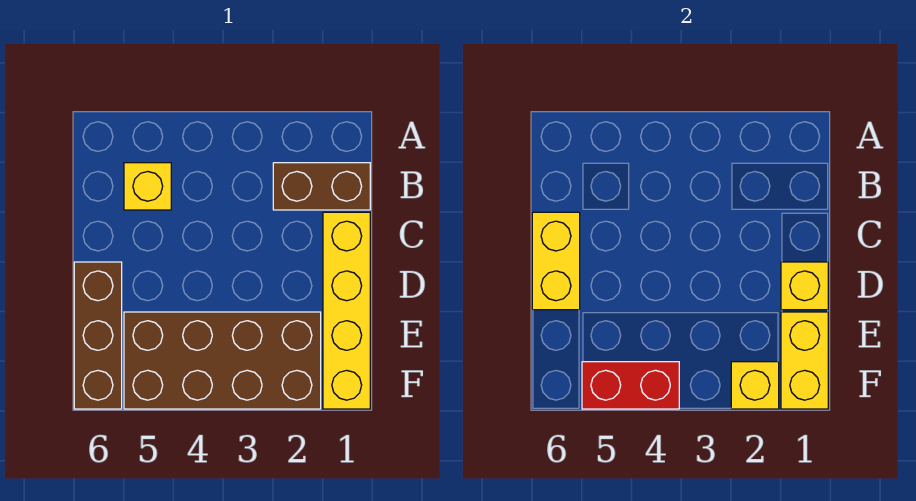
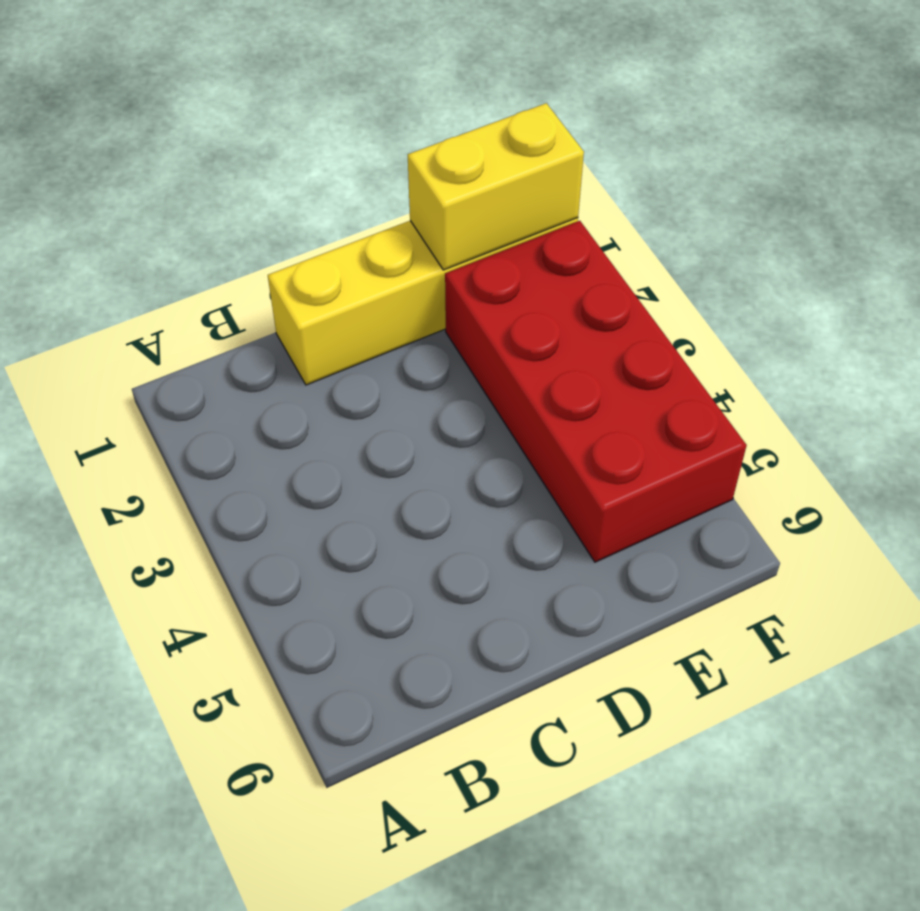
red brick E2:F5 level 1 -> brown brick E2:F5 level 1
none -> brown brick B1:B2 level 1
none -> yellow brick B5 level 1

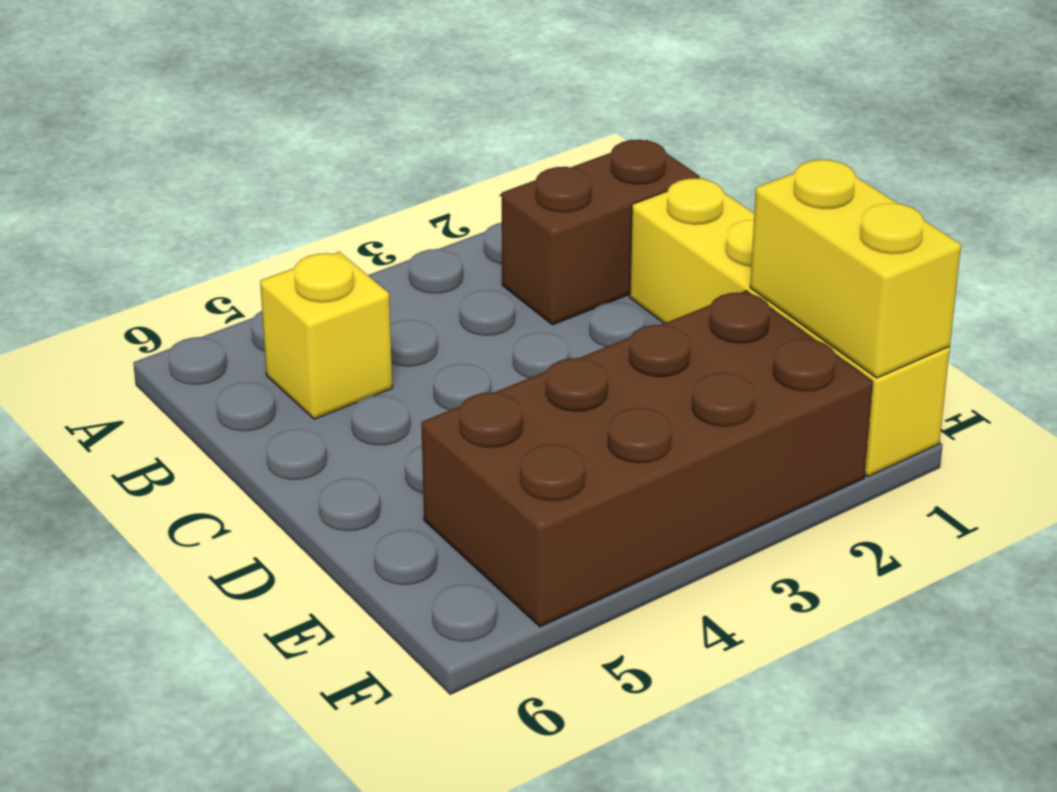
none -> brown brick D6:F6 level 1
none -> yellow brick C6:D6 level 2

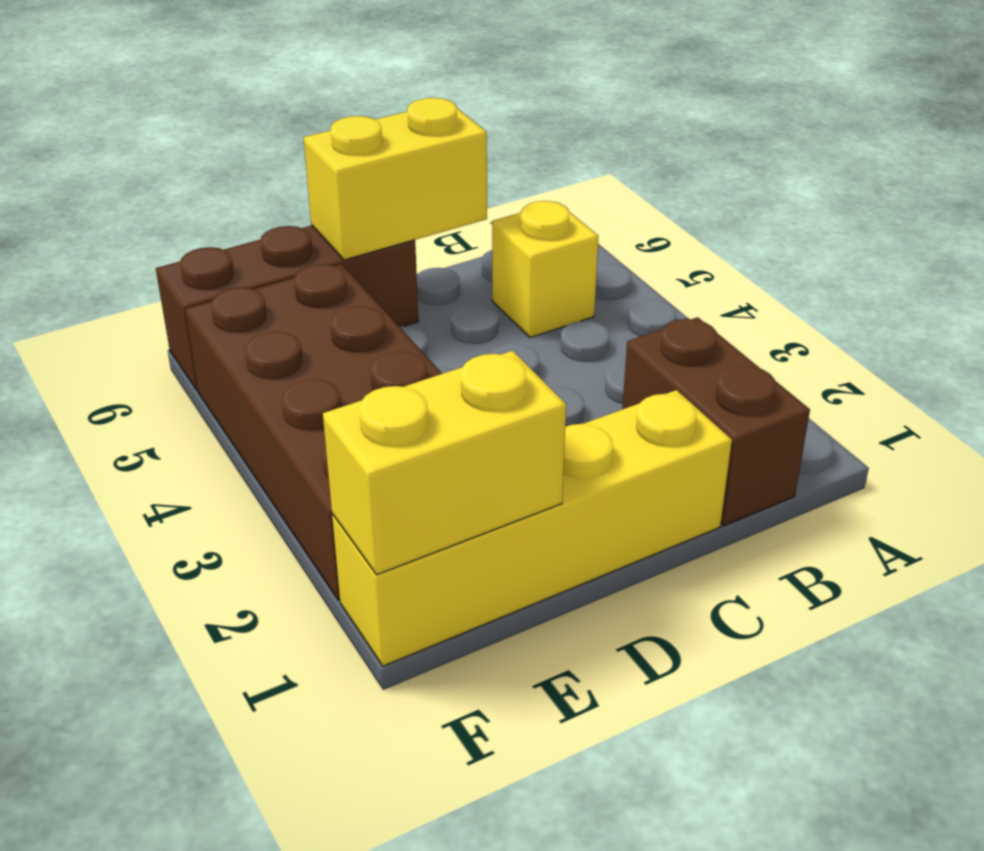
none -> yellow brick D1 level 2
none -> yellow brick F2 level 2

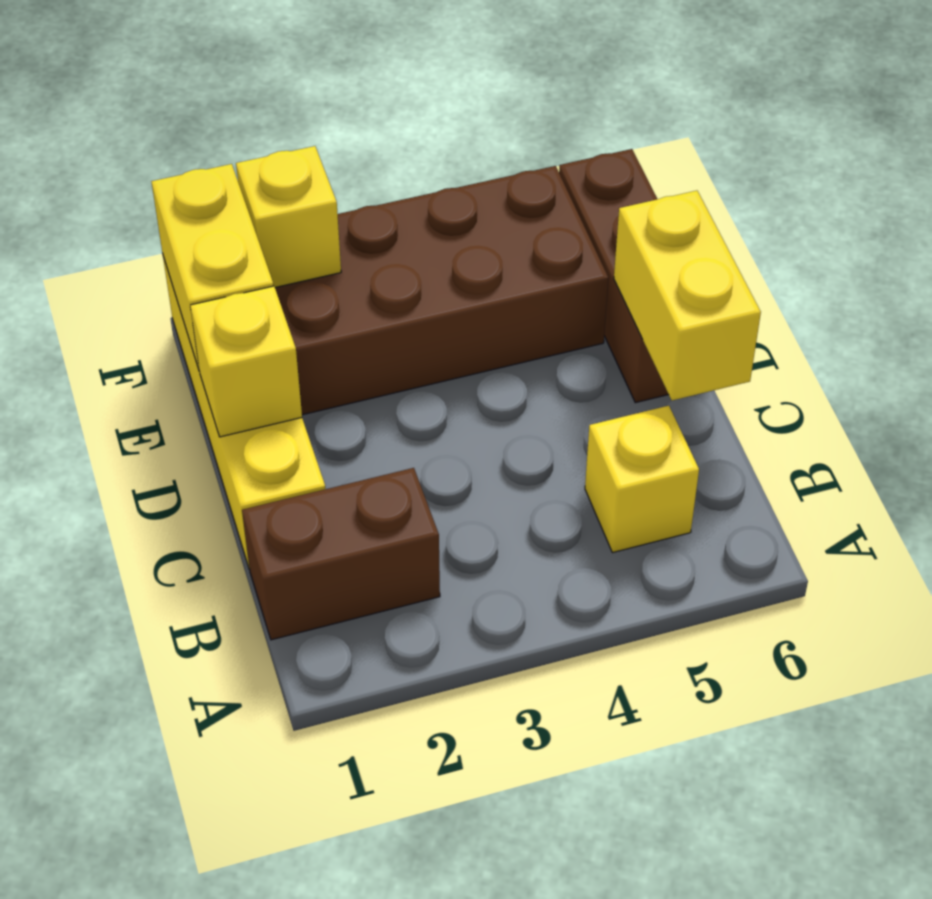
none -> red brick F4:F5 level 2

